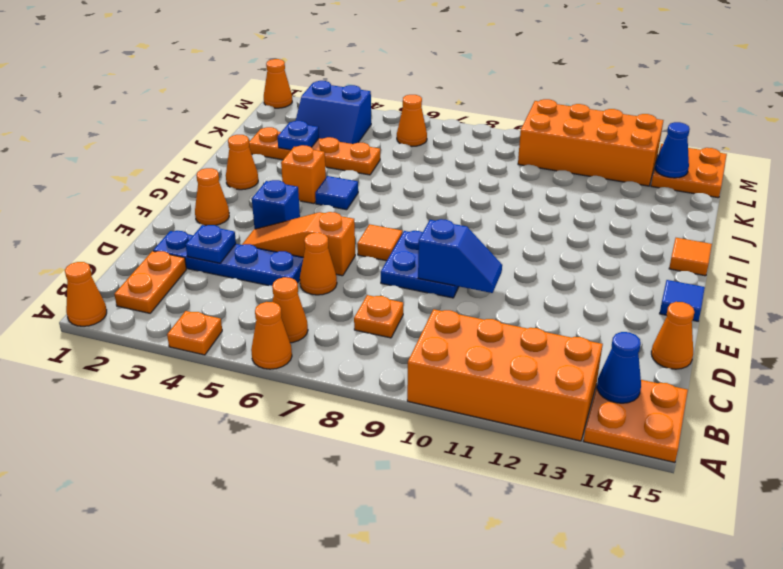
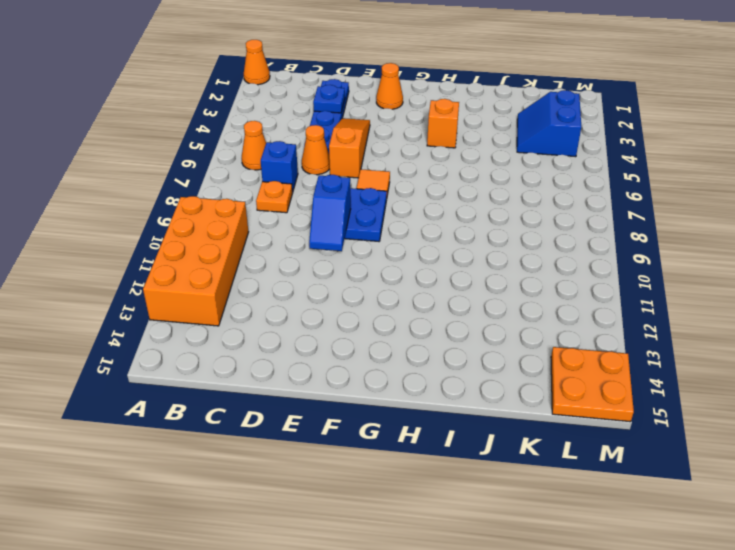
blue brick C7 level 1 -> blue brick F4 level 1
none -> orange plate A4 level 1
none -> orange cone A6 level 1
none -> orange plate A14:B15 level 1
none -> orange plate B2:C2 level 1

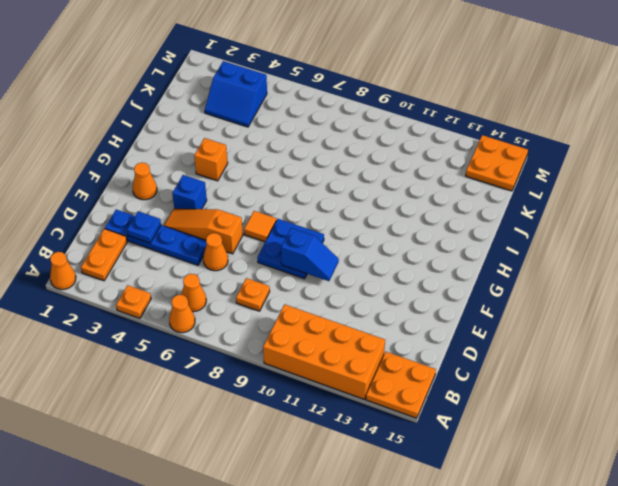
none -> orange cone D15 level 1
none -> blue tile F15 level 1
none -> orange cone H2 level 1
none -> blue tile H5 level 1

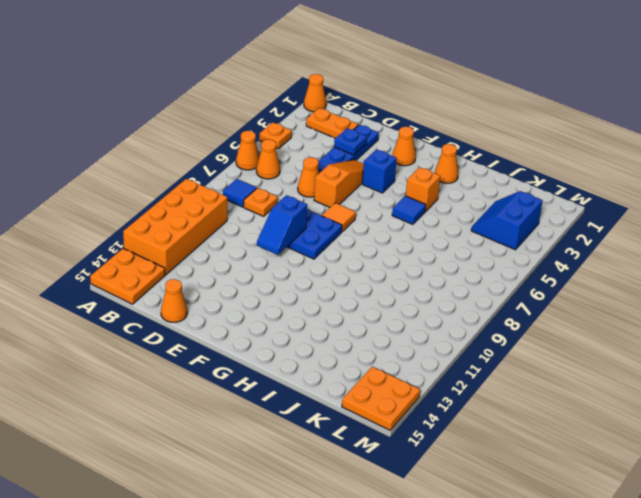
blue tile B8 level 1 -> blue tile F15 level 1
none -> orange tile H15 level 1
none -> orange plate J2:J5 level 1
none -> orange cone L6 level 1
none -> orange brick L10:M13 level 1

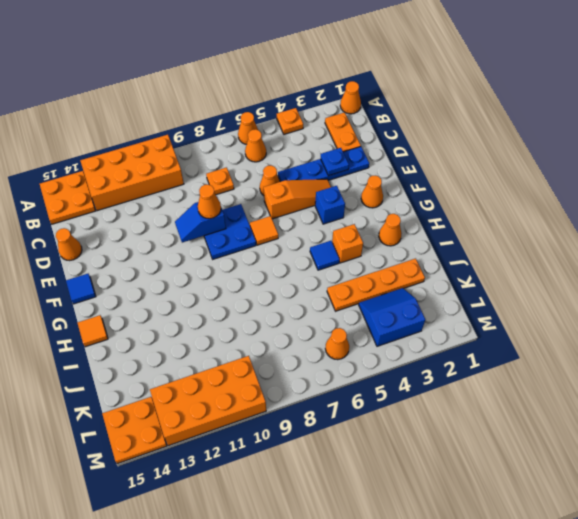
orange cone E9 level 3 -> orange cone M1 level 1
none -> blue cone B14 level 2
none -> blue plate J3 level 2
none -> blue cone L14 level 2

